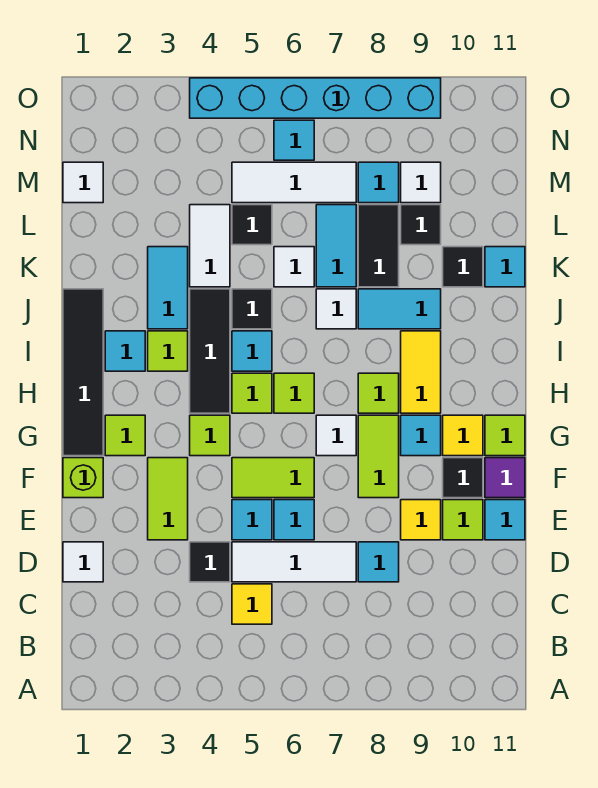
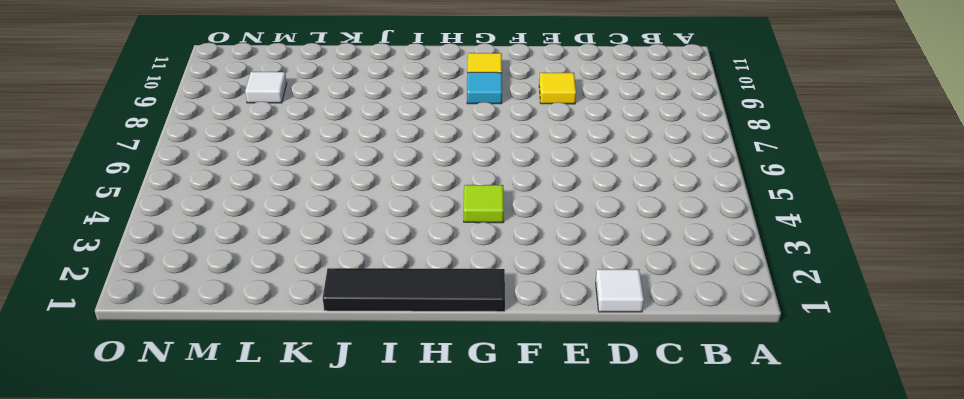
none -> yellow tile C5 level 1
none -> black tile D4 level 1
none -> white tile D5:D7 level 1
none -> cyan tile D8 level 1

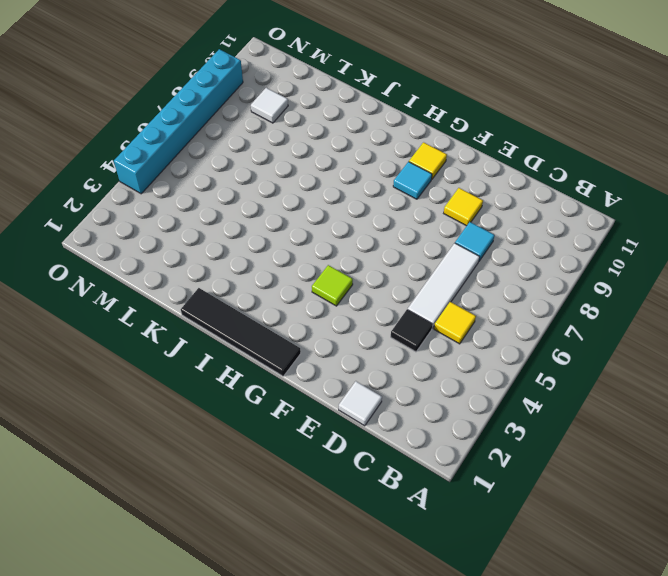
none -> lime tile E3:F3 level 1
none -> cyan tile E5 level 1
none -> cyan tile E6 level 1
none -> lime tile E10 level 1

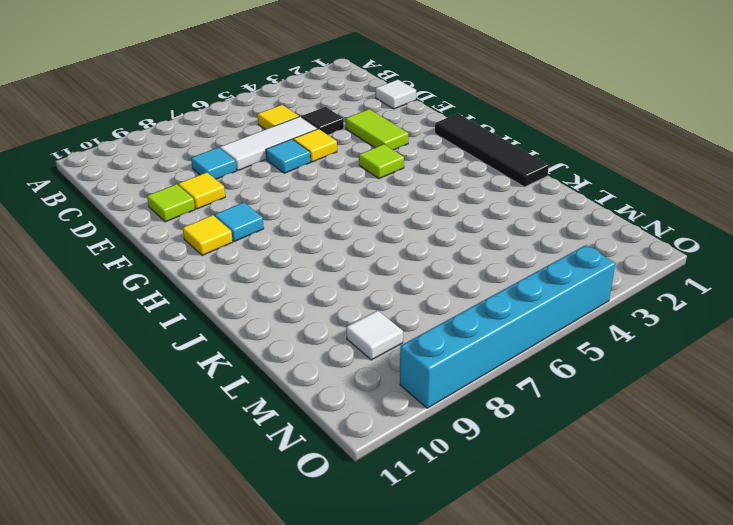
yellow tile E5 level 1 -> cyan tile E5 level 1
none -> cyan tile E11 level 1
none -> lime brick F1 level 1
none -> lime tile F5:F6 level 1
none -> lime tile F8:G8 level 1

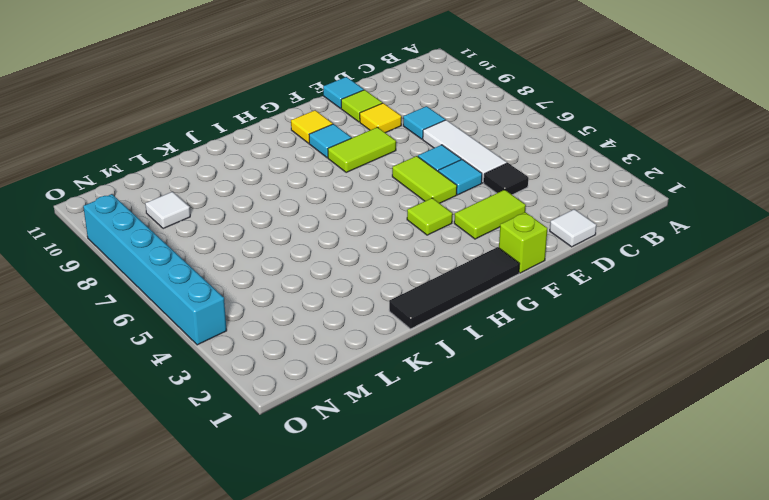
none -> yellow tile C5 level 1
none -> black tile F10 level 1
none -> purple tile F11 level 1
none -> lime tile G2 level 1

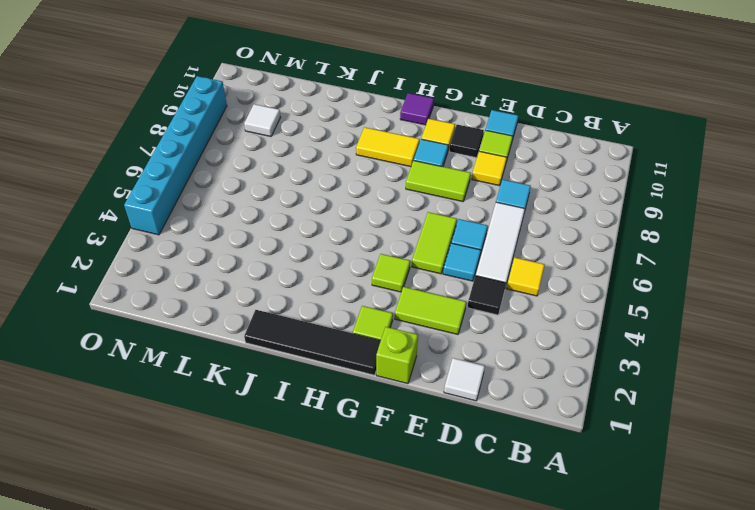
purple tile H11 level 1 -> purple tile F11 level 1
none -> white tile G7 level 1
none -> lime tile G11 level 1
none -> black tile H4:J4 level 1
none -> lime tile H5 level 1

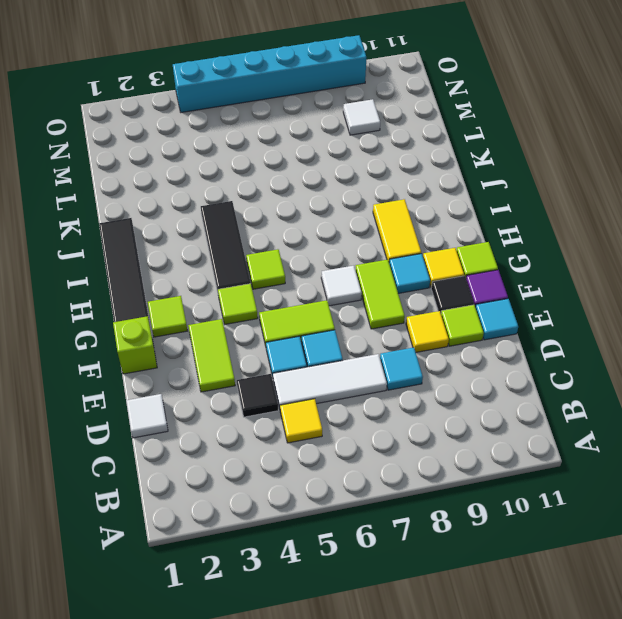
none -> lime tile H6 level 1
none -> lime tile H8 level 1
none -> cyan tile I2 level 1
none -> lime tile I3 level 1

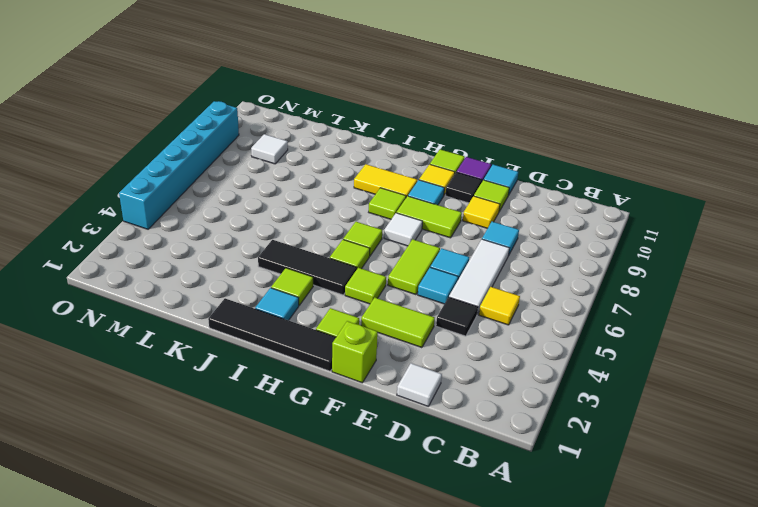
none -> cyan tile I5 level 1
none -> cyan tile J3:K3 level 1
none -> black tile J5 level 1
none -> white tile J7 level 1

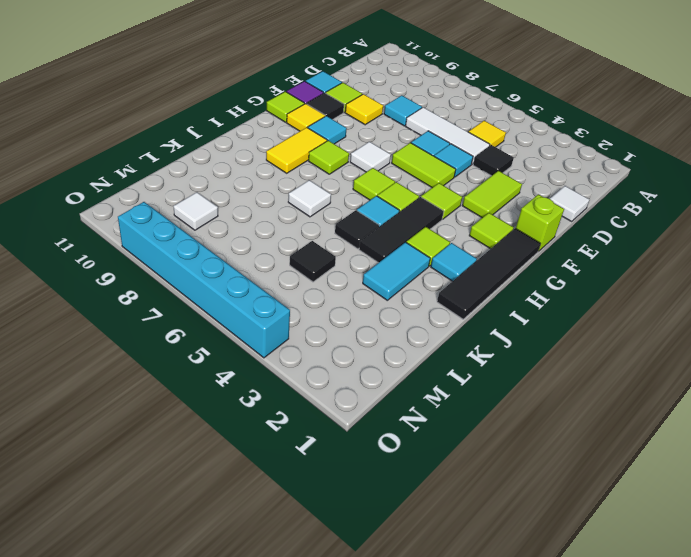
none -> lime tile F8:G8 level 1
none -> cyan tile J8:J9 level 1
none -> white tile K4:L4 level 1
none -> white tile K6 level 1

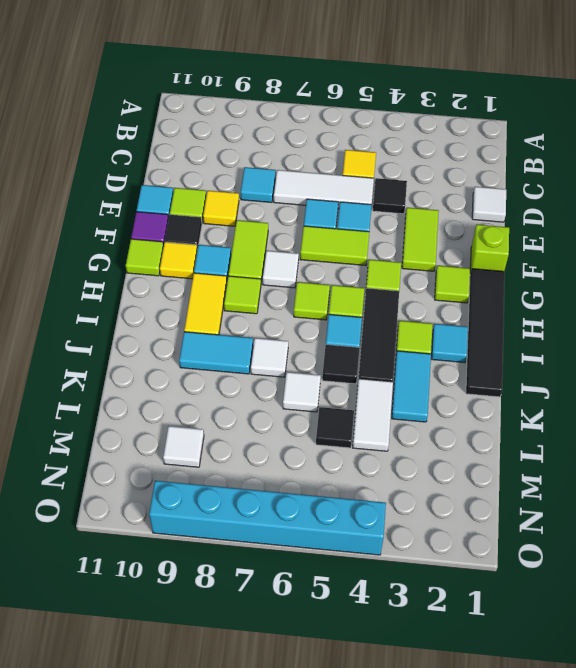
none -> cyan tile K7:L7 level 1
none -> black tile K8:L8 level 1
none -> black tile K10 level 1
none -> cyan tile K11 level 1

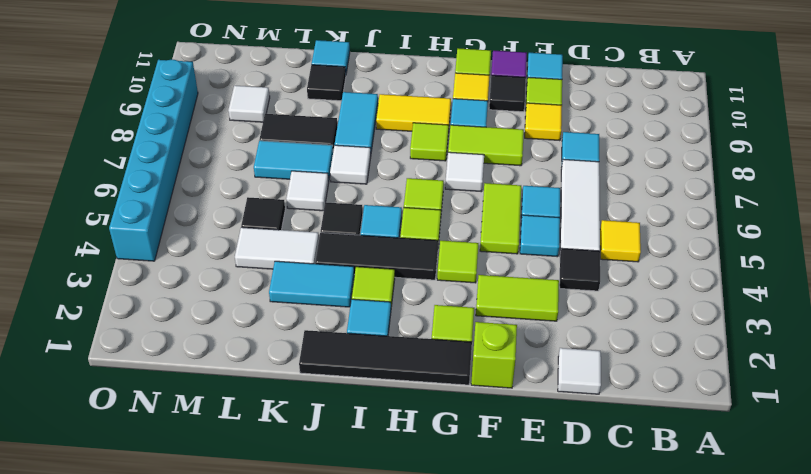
none -> black tile L9 level 1
none -> white tile M1 level 1
none -> white tile M5:M7 level 1
none -> cyan tile M8 level 1

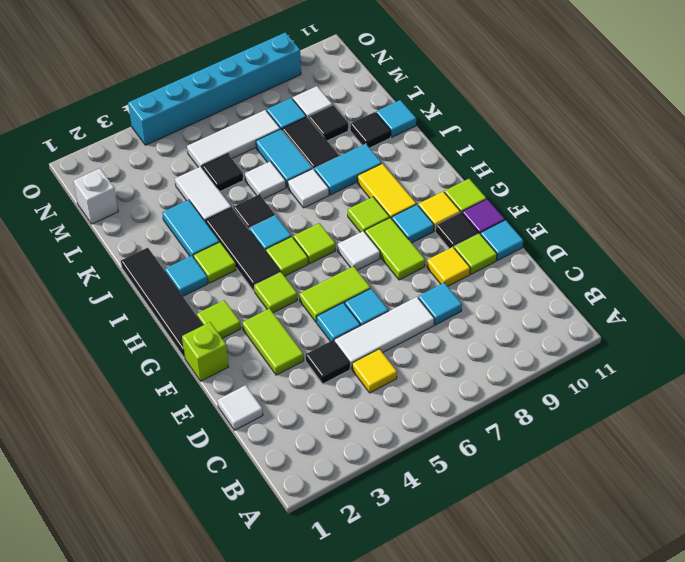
white brick M1 level 1 -> white tile M1 level 1
none -> cyan tile N6 level 1

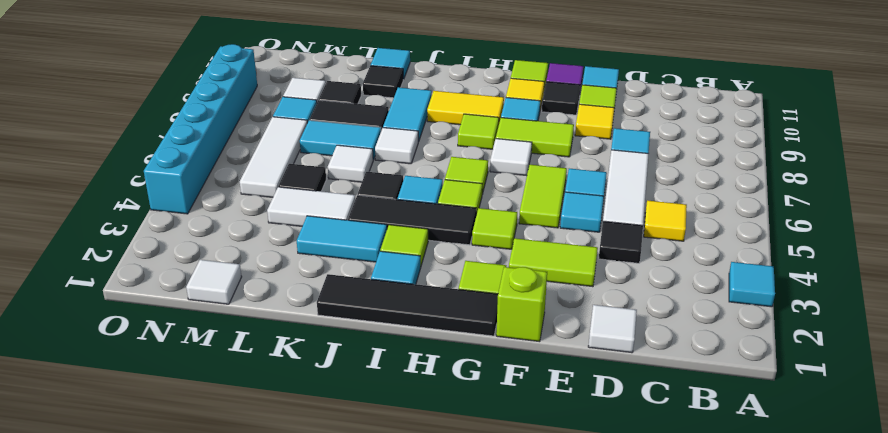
cyan tile A3 level 1 -> cyan tile N6 level 1

